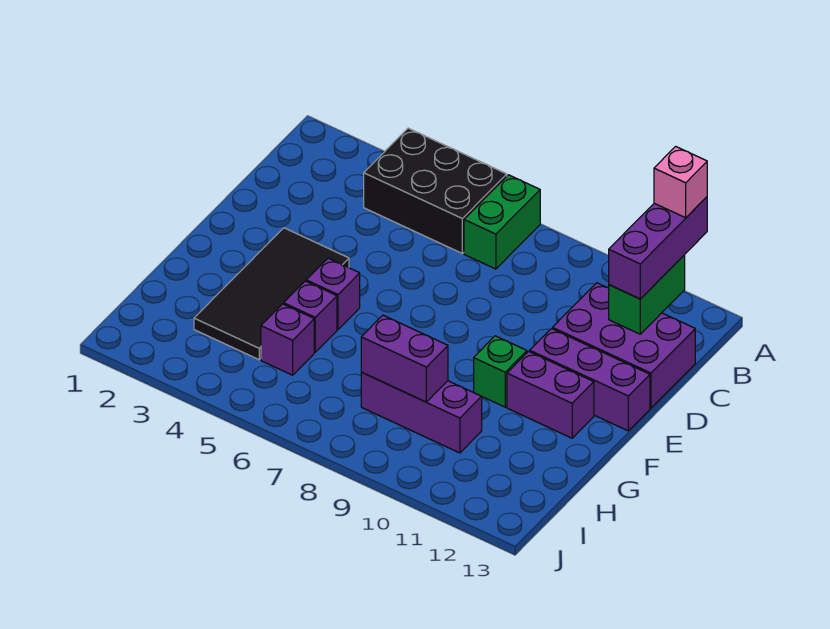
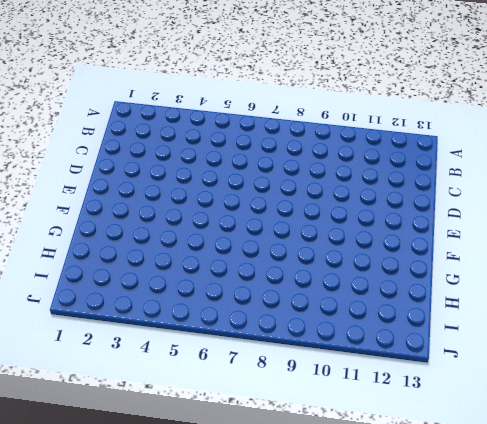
none -> black brick A4:B6 level 1
none -> green brick A7:B7 level 1
none -> purple brick C11:D13 level 1

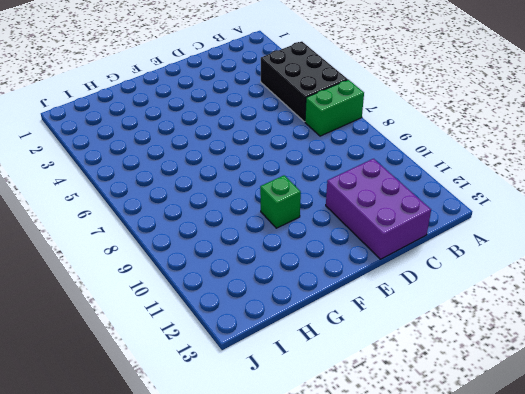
none -> black tile E3:H4 level 1
none -> purple brick E11:E13 level 1
none -> purple brick F5 level 1

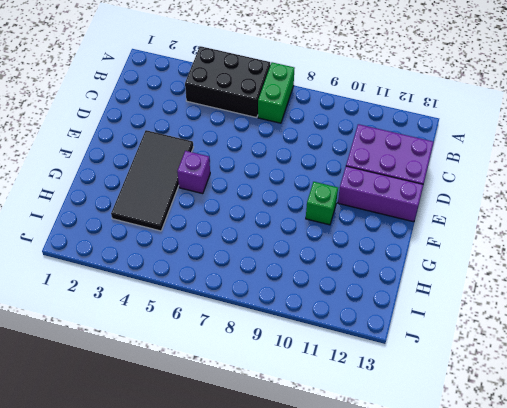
none -> purple brick F11:F12 level 1
none -> purple brick G5 level 1
none -> purple brick H5 level 1

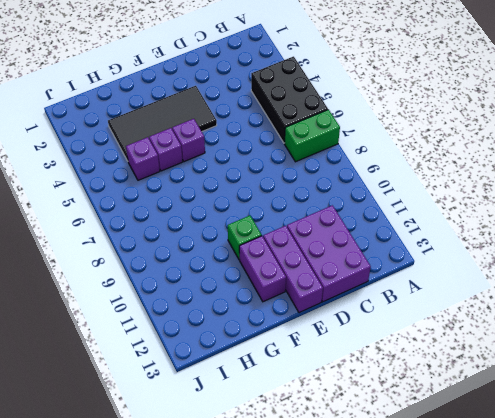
none -> purple brick H8:H10 level 1
none -> green brick B12:C12 level 2
none -> purple brick H8:H9 level 2

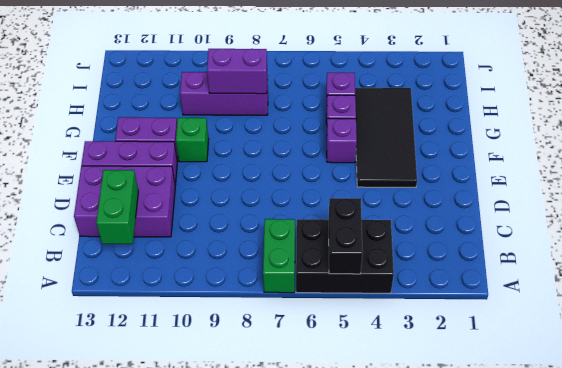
black brick A5:B5 level 2 -> none
none -> purple brick A12:C12 level 3
none -> pink brick A12 level 4

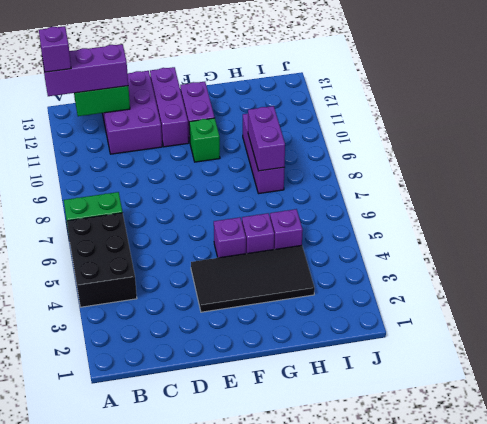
purple brick A12 level 4 -> pink brick A12 level 4

